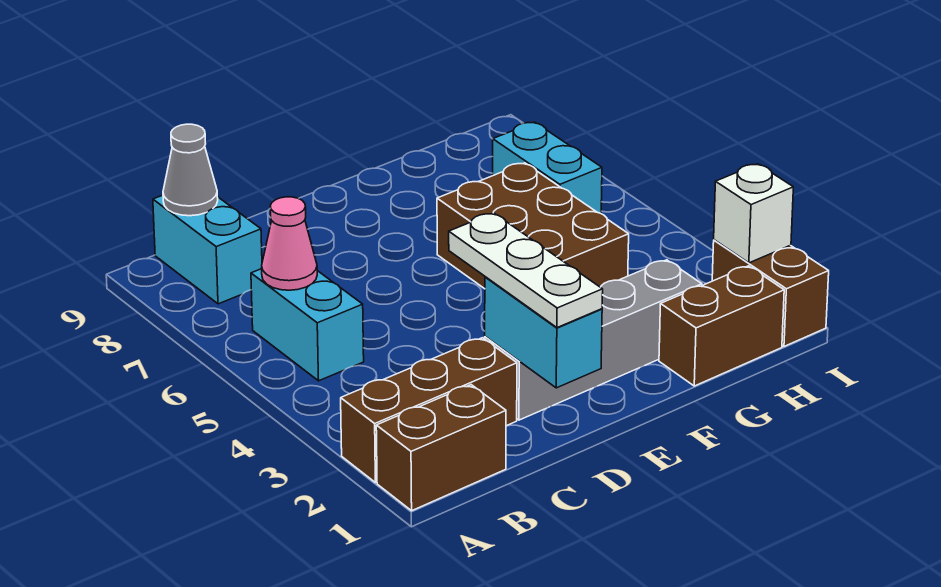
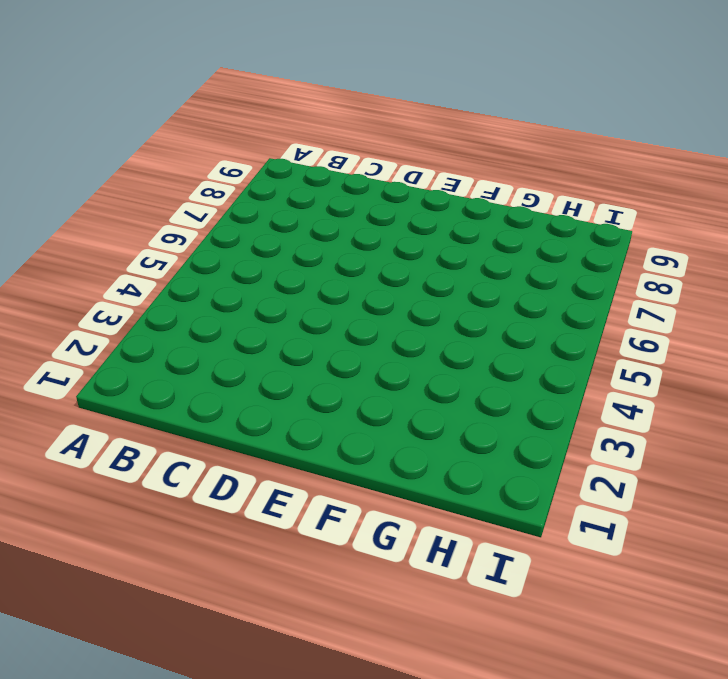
none -> brown brick A1:B1 level 1
none -> brown brick A2:C2 level 1
none -> cyan brick B5:B6 level 1

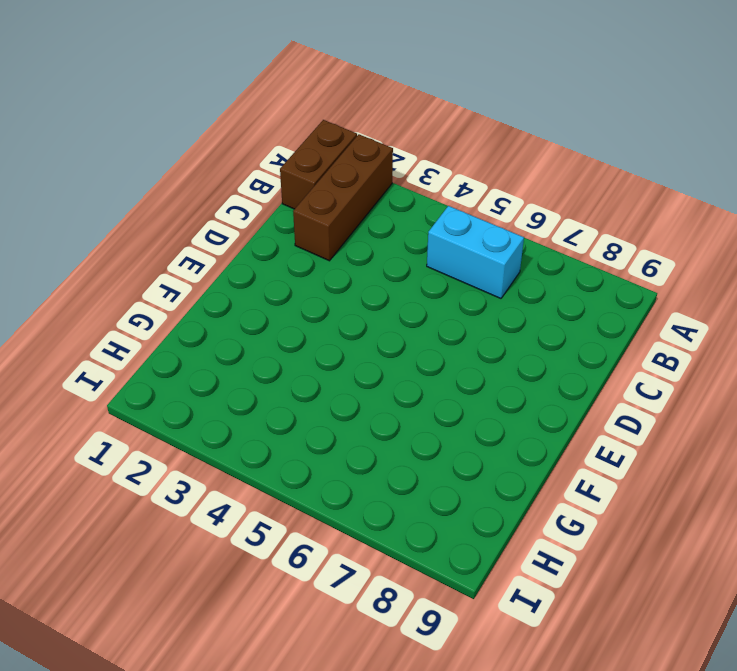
none -> cyan brick B8:B9 level 1
none -> grey brick D2:G2 level 1
none -> brown brick F4:G6 level 1

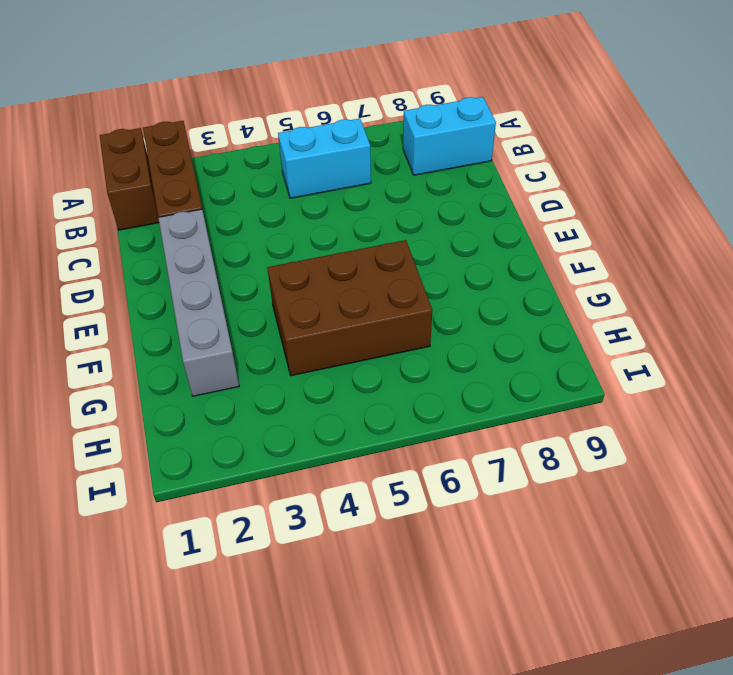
none -> brown brick G1:H1 level 1
none -> cyan brick H6:H7 level 1
none -> brown brick I1:I2 level 1

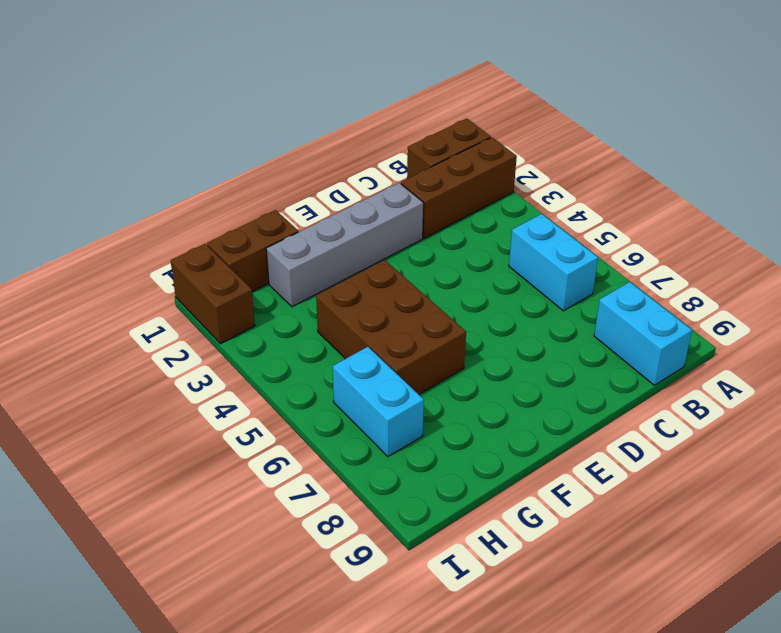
none -> pink cone B6 level 2
none -> grey cone B9 level 2
none -> cyan brick D1:D2 level 2

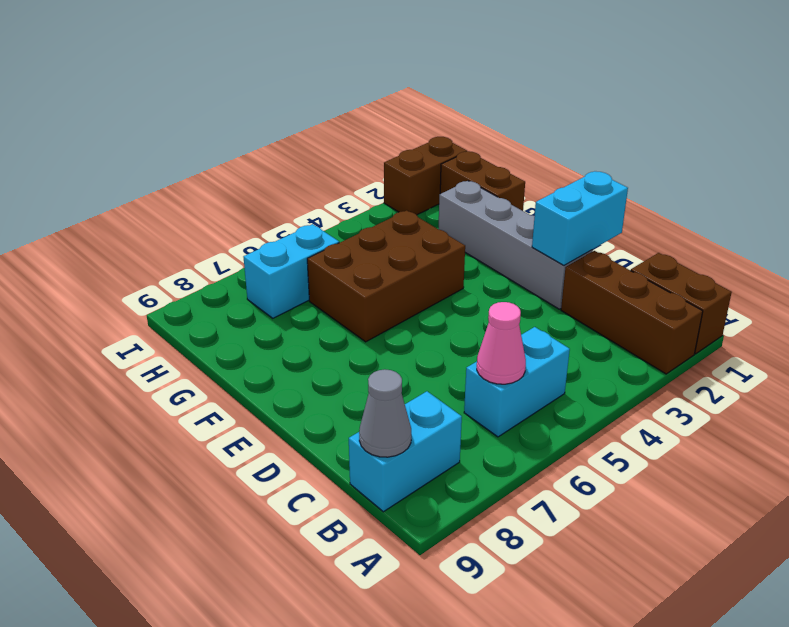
none -> white brick I2 level 2
none -> white plate D1:D3 level 3

